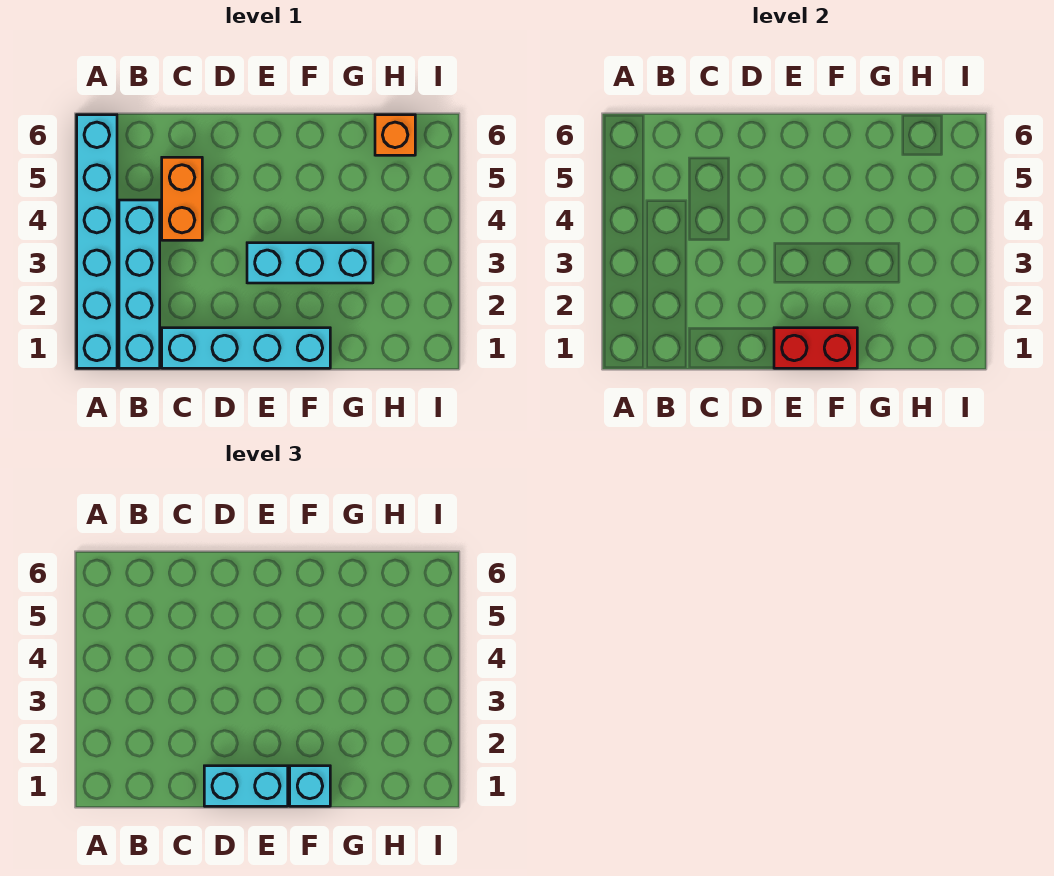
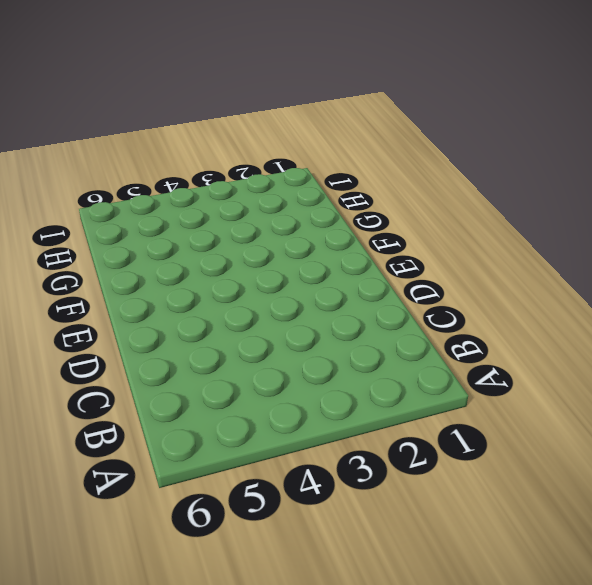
none -> cyan brick A1:A6 level 1
none -> cyan brick B1:B4 level 1

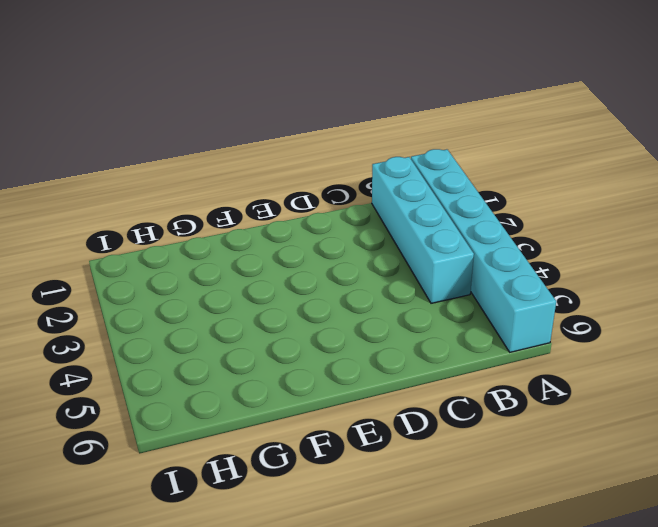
none -> cyan brick C1:F1 level 1
none -> orange brick C4:C5 level 1

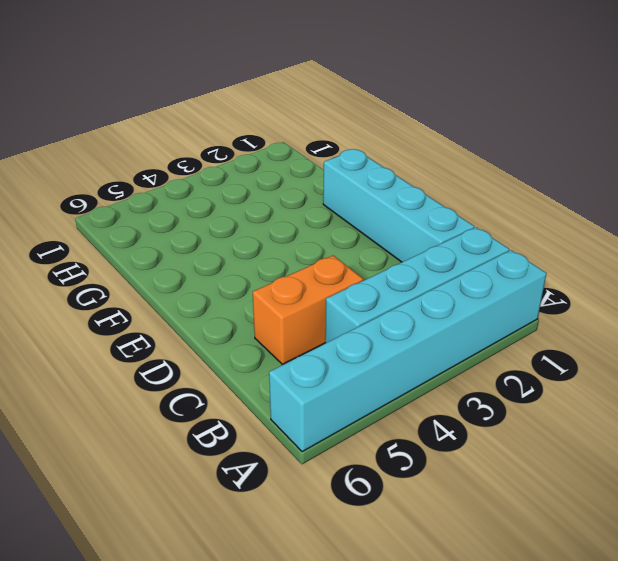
none -> cyan brick E3:G3 level 1
none -> orange brick H6 level 1

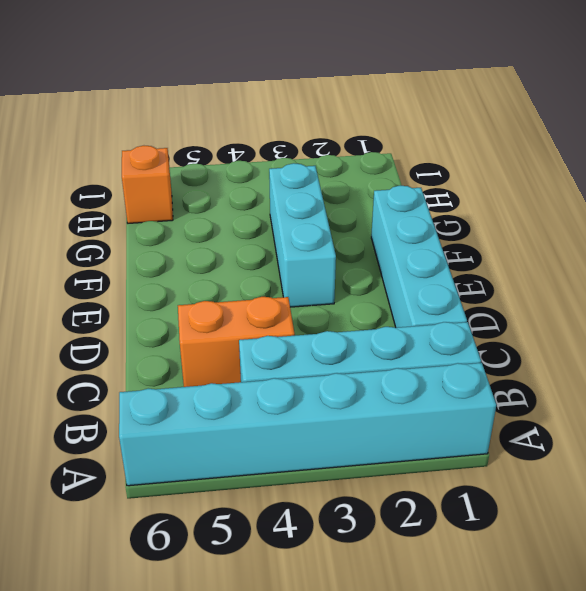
none -> red brick E1:F1 level 2
none -> cyan brick D1:E1 level 3

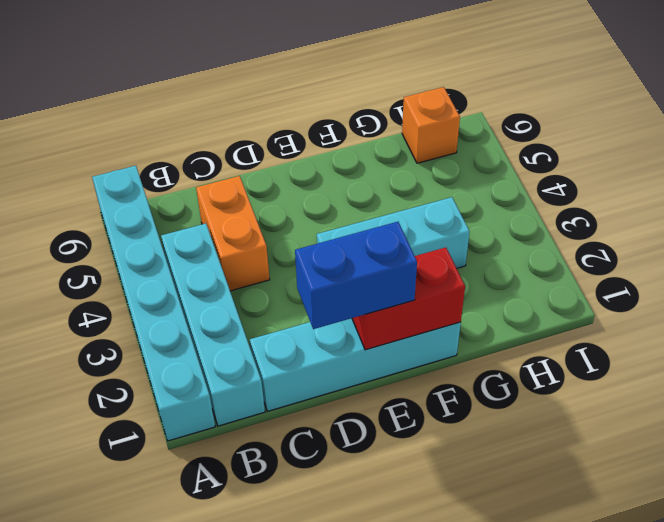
blue brick D1:E1 level 3 -> cyan brick D1:E1 level 3
none -> cyan brick F1 level 3

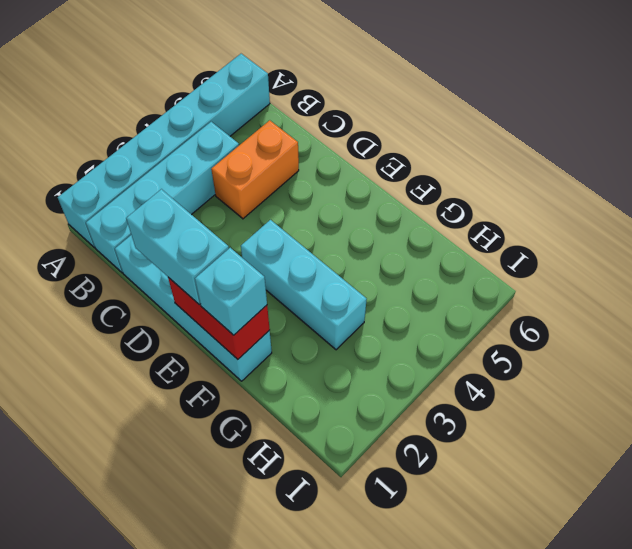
none -> orange brick H6 level 1

